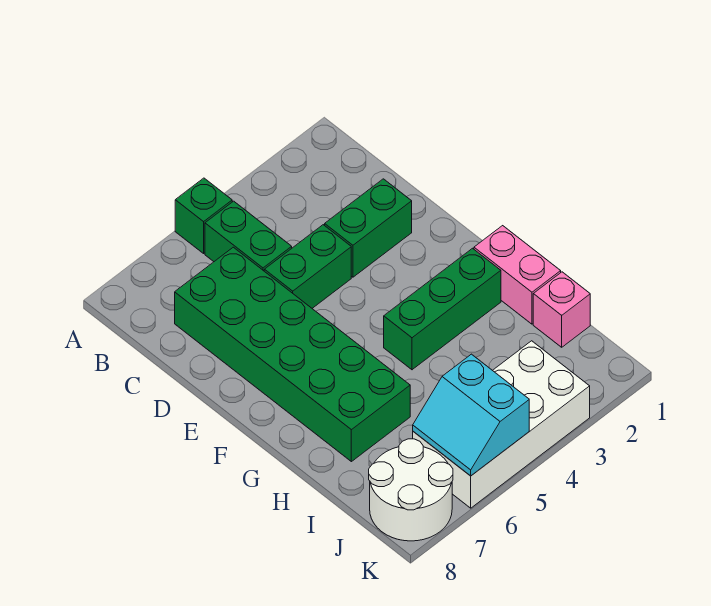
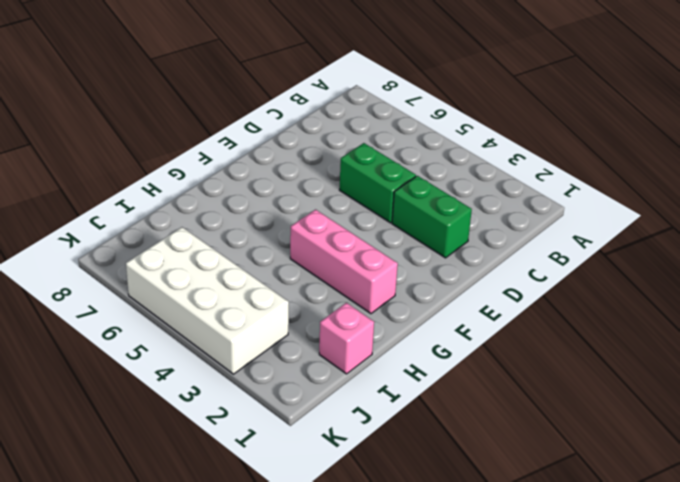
pink brick G2:G4 level 1 -> green brick G2:G4 level 1
none -> green brick A5 level 1
none -> green brick B5:C5 level 1

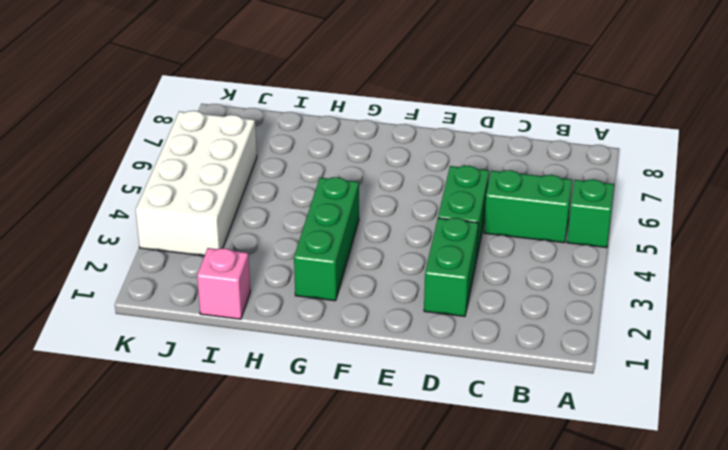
none -> green brick C6:H7 level 1
none -> pink brick G1:H1 level 1

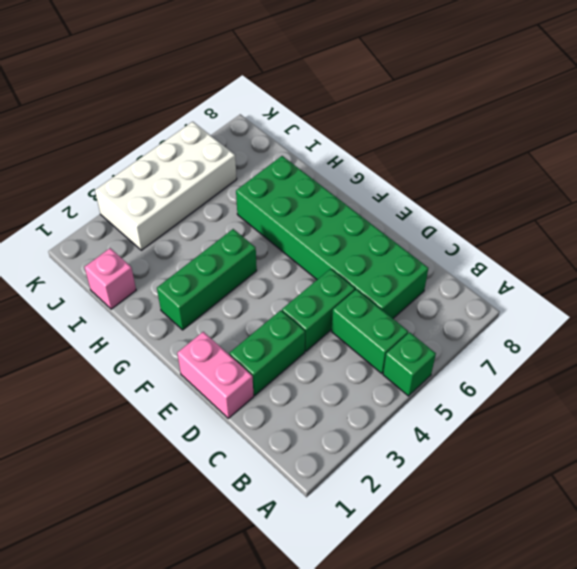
pink brick D1:E1 level 1 -> pink brick G1:H1 level 1
none -> white round brick J7:K8 level 1
none -> cyan slope J5:K6 level 2 top 5

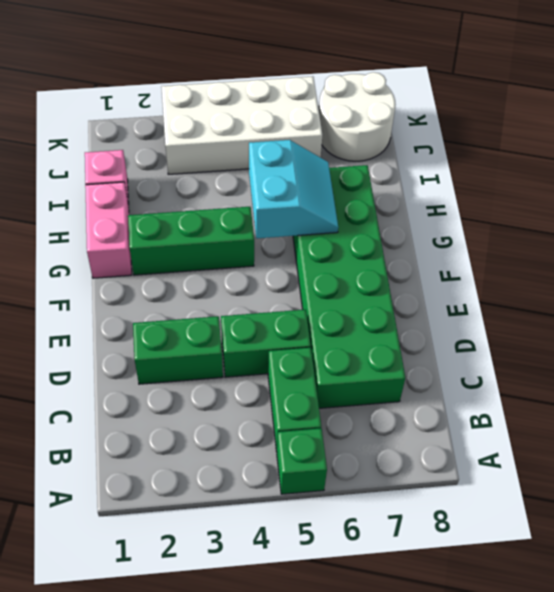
cyan slope G5:H6 level 2 top 5 -> cyan slope J5:K6 level 2 top 5

